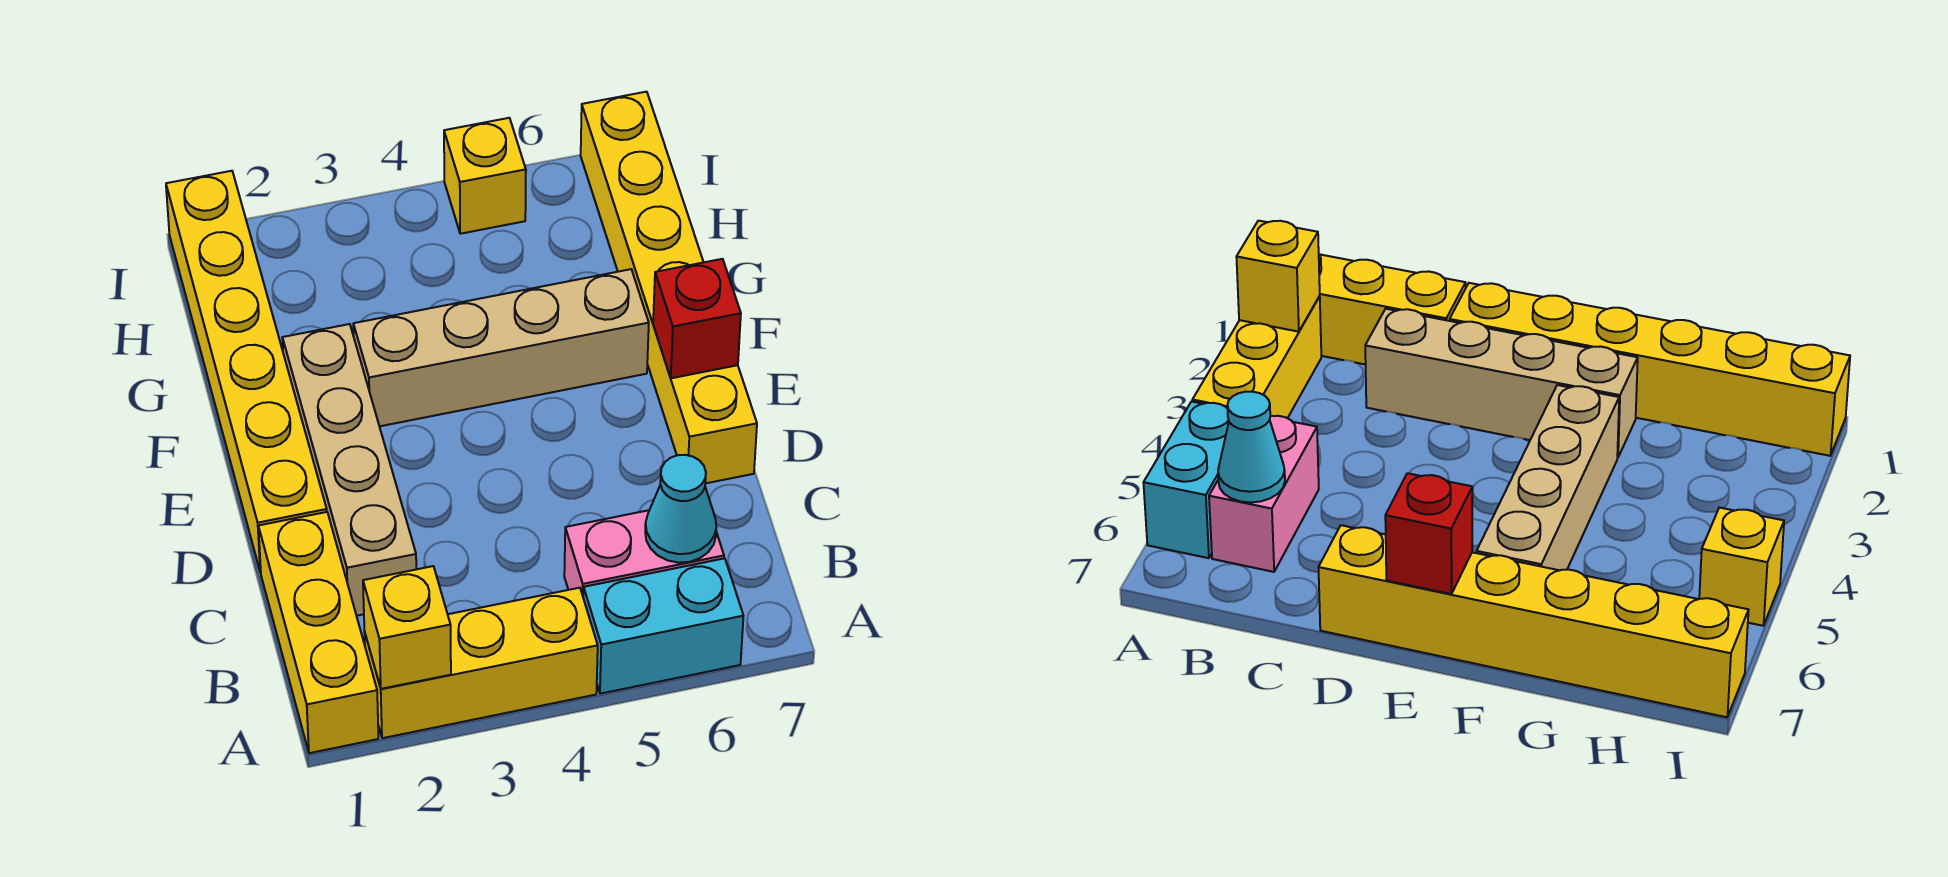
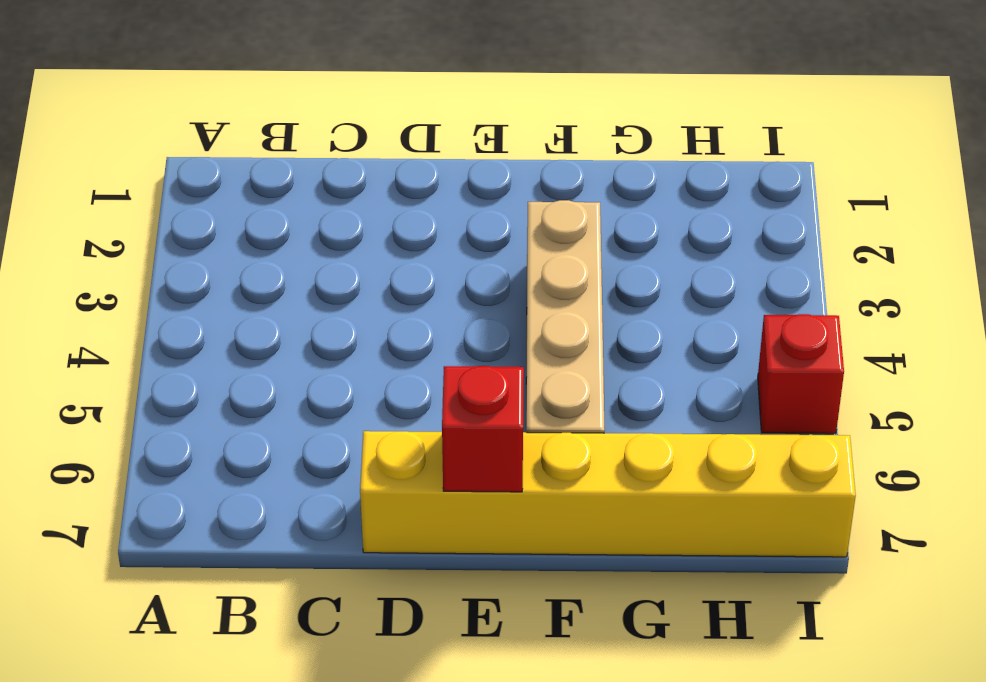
red brick I5 level 1 -> yellow brick I5 level 1
none -> yellow brick A1:C1 level 1
none -> yellow brick A2:A4 level 1
none -> cyan brick A5:A6 level 1

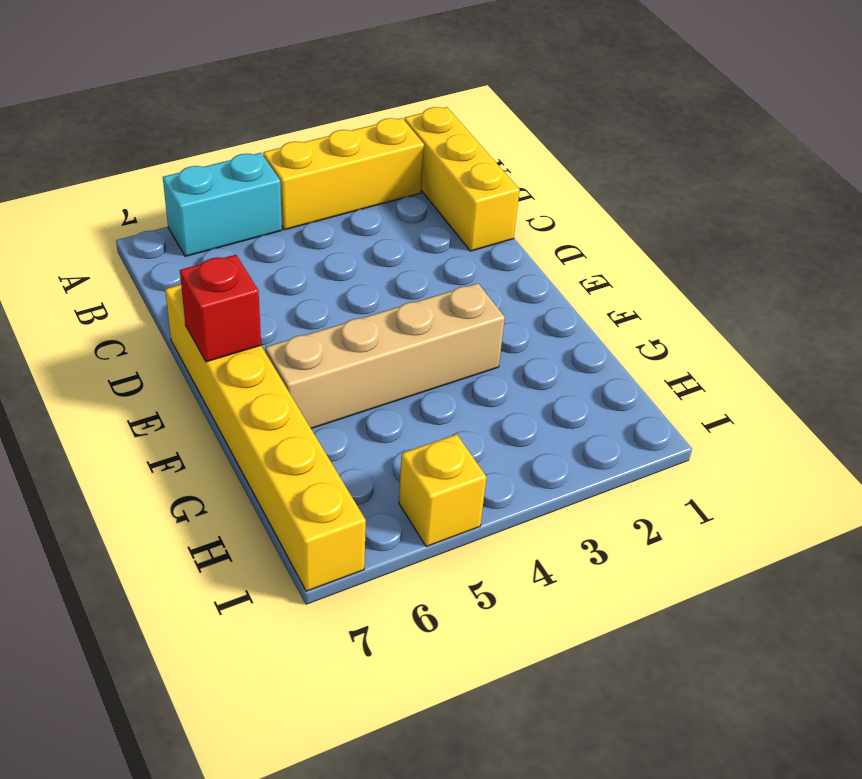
none -> pink brick B5:B6 level 1
none -> tan brick C2:F2 level 1
none -> yellow brick D1:I1 level 1

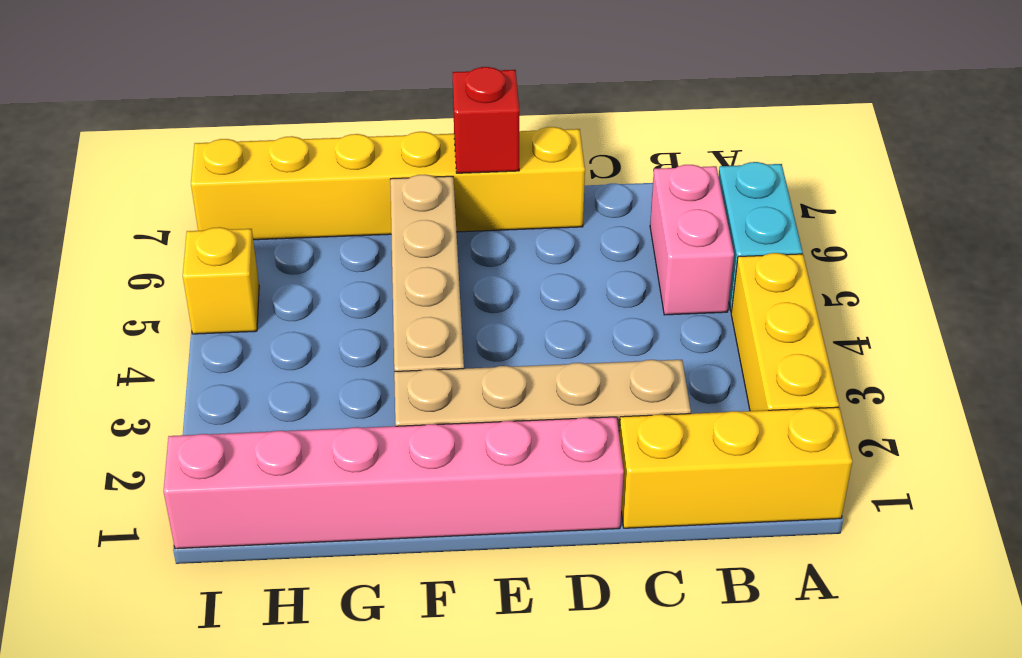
pink brick D1:I1 level 1 -> yellow brick D1:I1 level 1
none -> yellow brick A2 level 2
none -> cyan cone B6 level 2

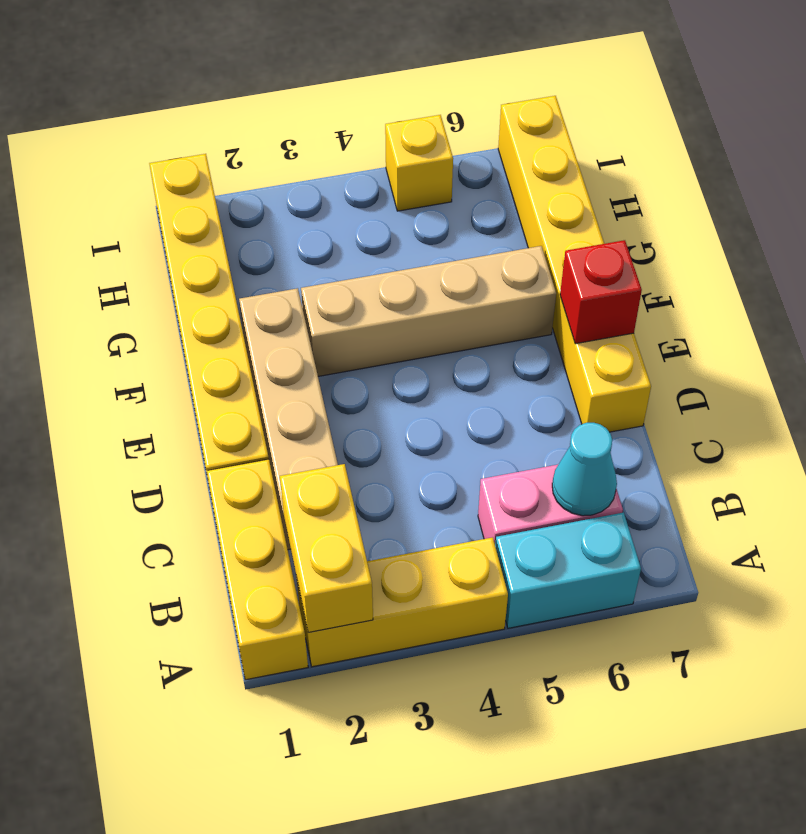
yellow brick A2:B2 level 2 -> yellow brick A2 level 2

